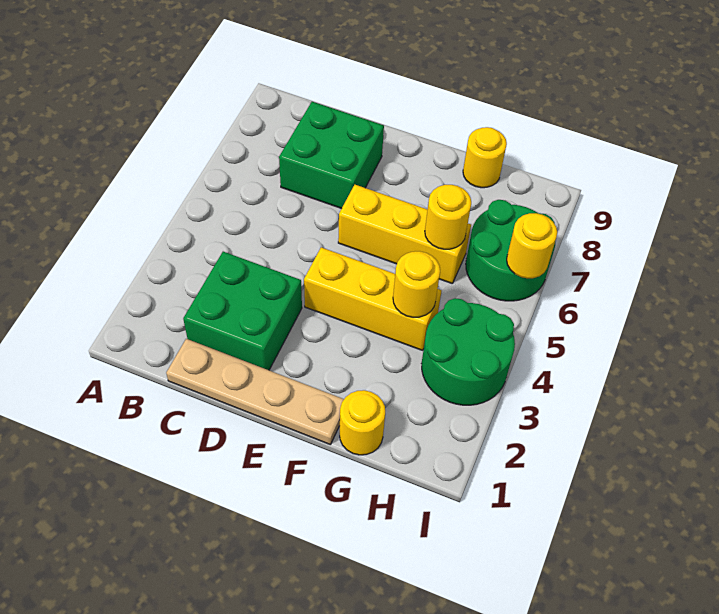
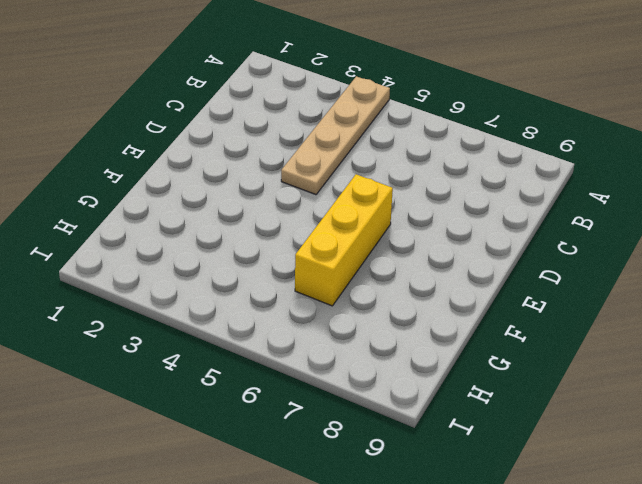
tan plate A4:D4 level 1 -> tan plate C1:F1 level 1
none -> green brick C2:D3 level 1
none -> green brick C7:D8 level 1
none -> yellow brick E4:G4 level 1

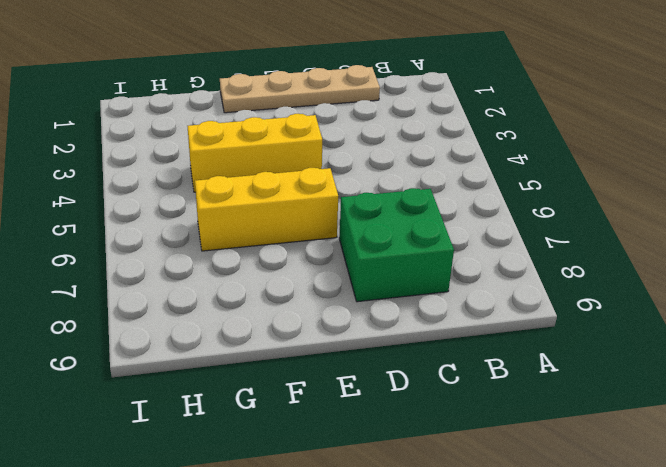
none -> green brick C2:D3 level 1
none -> yellow round brick G1 level 1
none -> yellow round brick G9 level 1

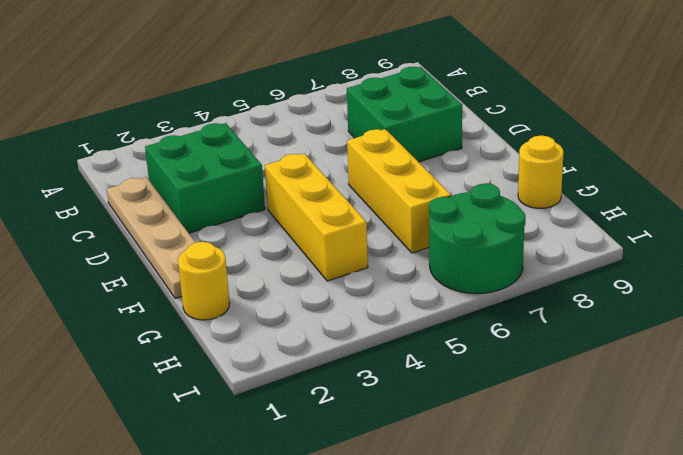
none -> green round brick H3:I4 level 1
none -> yellow round brick G4 level 2
none -> yellow round brick G6 level 2

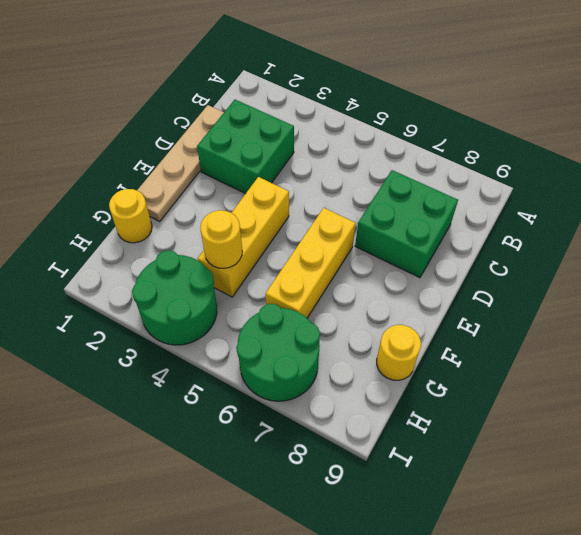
none -> yellow round brick G6 level 2
none -> yellow round brick I6 level 2

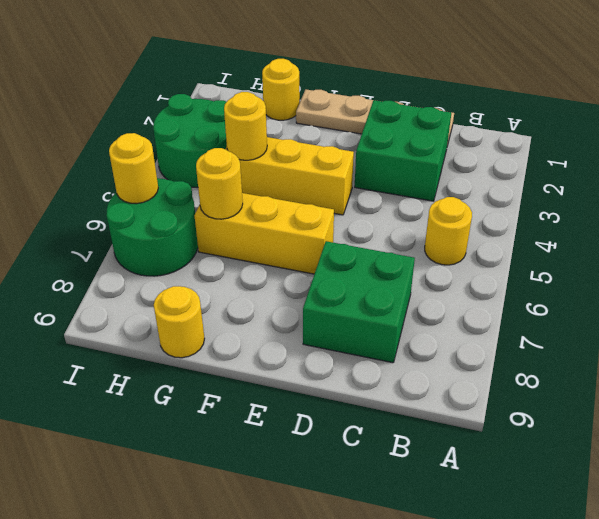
yellow round brick B5 level 1 -> none

